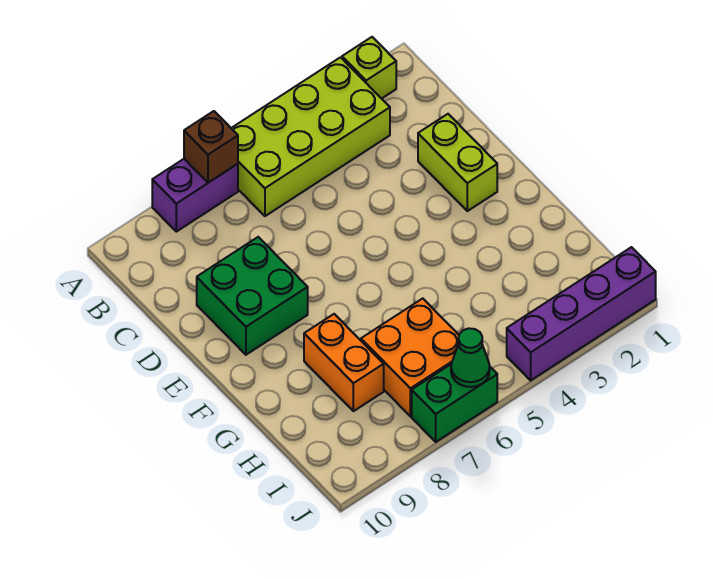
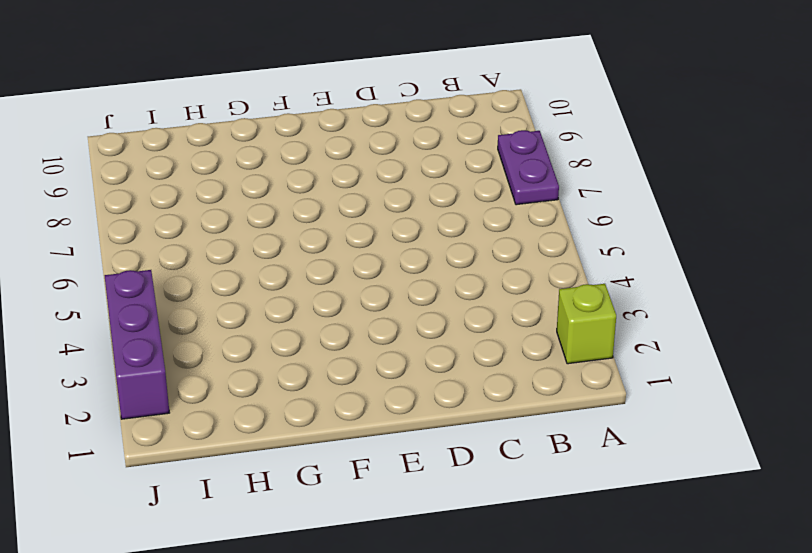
purple plate A7:A8 level 1 -> purple brick A7:A8 level 1
purple brick J2:J4 level 1 -> purple brick J1:J4 level 1
none -> lime brick A3:B6 level 1
none -> lime brick D2:E2 level 1

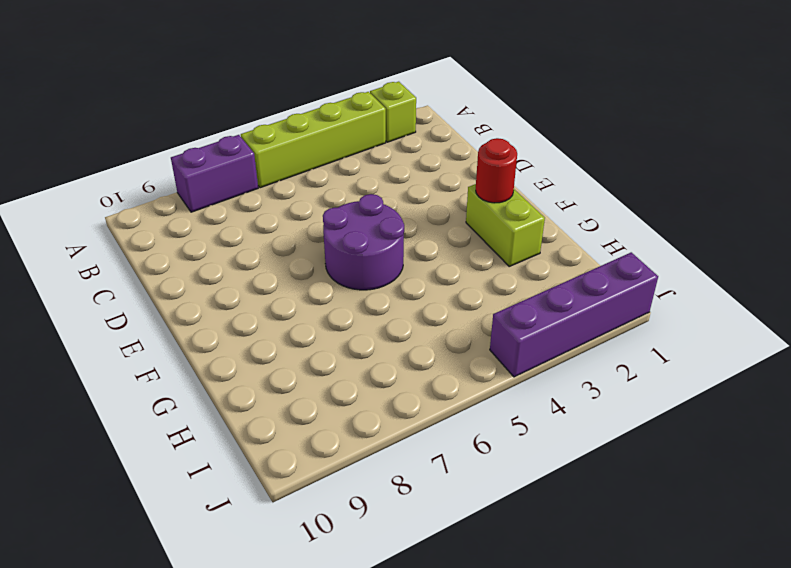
lime brick A3:A6 level 1 -> lime brick A3:B6 level 1
purple round brick E5:F6 level 1 -> none
lime brick F2:G2 level 1 -> lime brick D2:E2 level 1
red round brick F2 level 2 -> none
none -> green brick D8:E9 level 1
none -> orange brick G8:H8 level 1

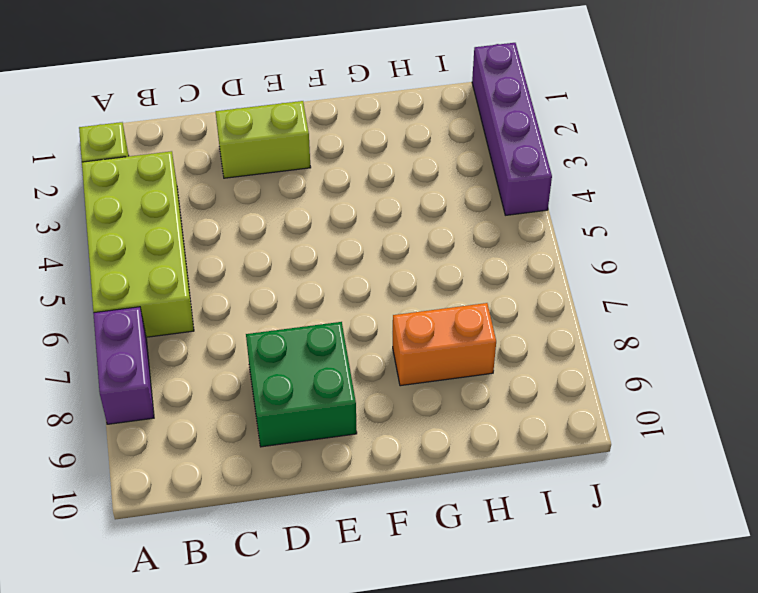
none -> orange brick H6:I7 level 1
none -> green brick J6:J7 level 1

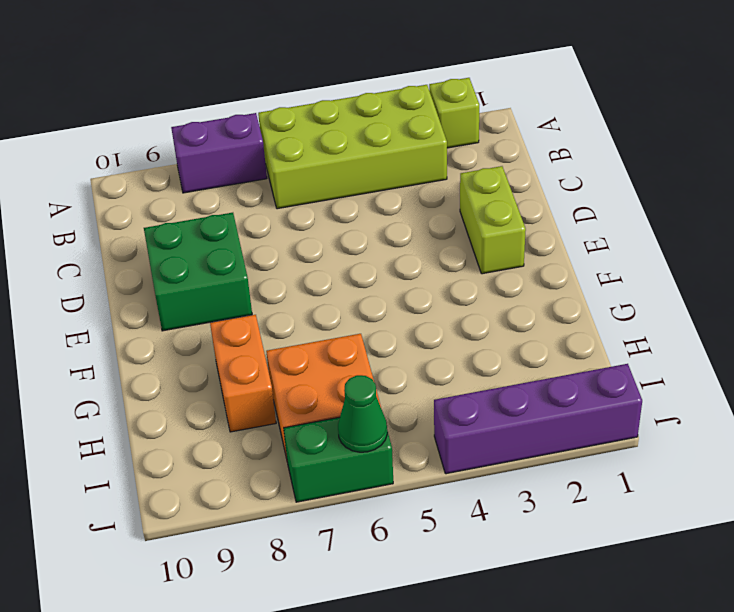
none -> brown brick A7 level 2

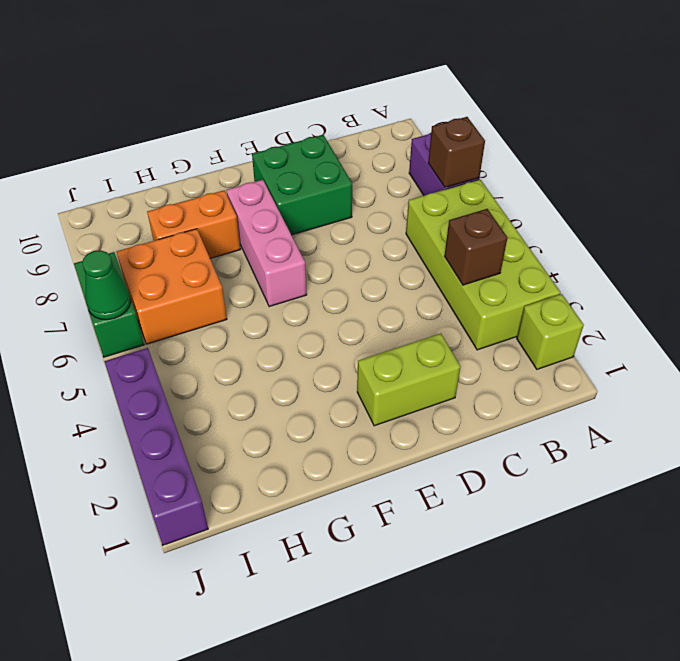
brown brick B4 level 2 -> none
pink brick F6:F8 level 1 -> none

